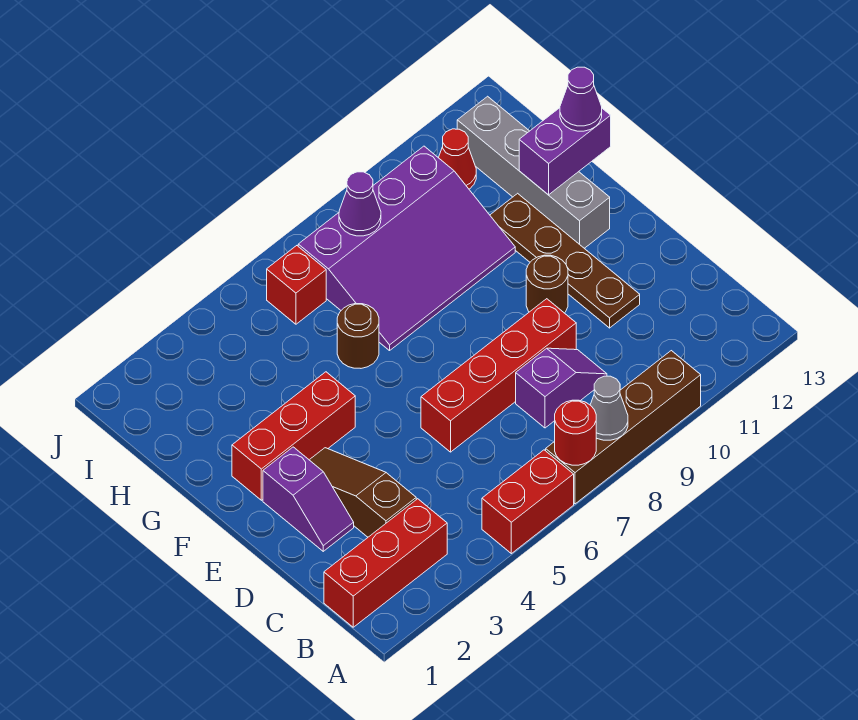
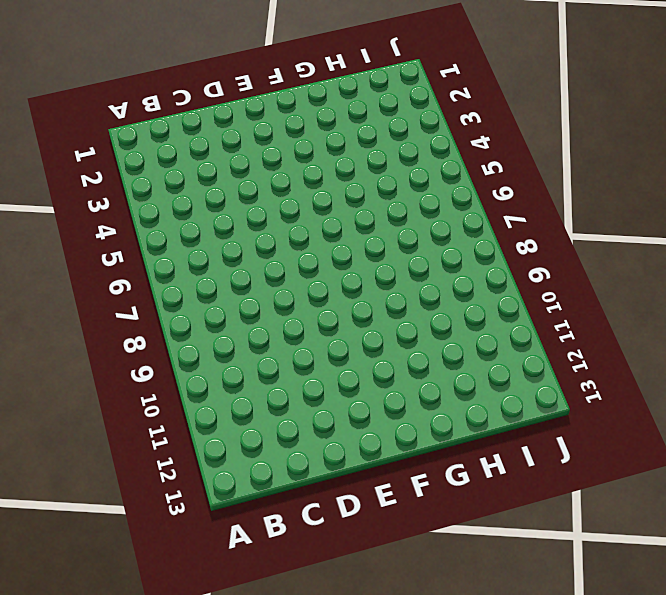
none -> red brick A5:A6 level 1
none -> brown brick A7:A10 level 1
none -> red brick B1:B3 level 1

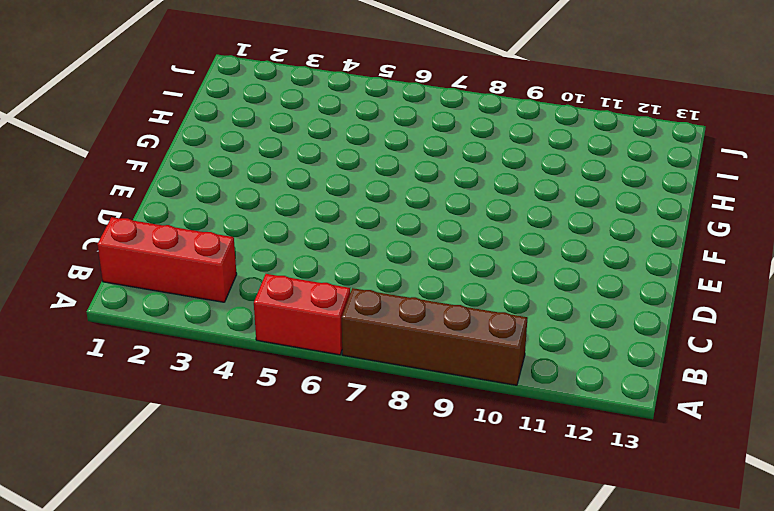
none -> brown slope C3:E3 level 1 top C
none -> purple slope C8:C9 level 1 top 8
none -> purple slope D2:E2 level 1 top E

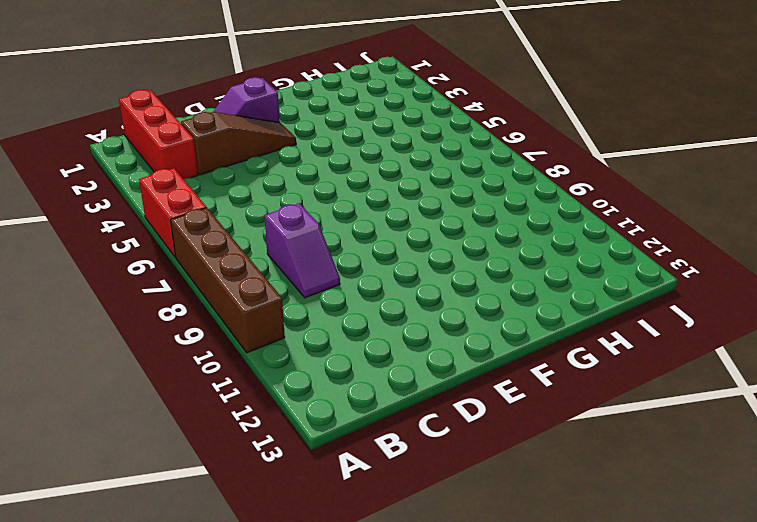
none -> red brick D6:D9 level 1
none -> brown plate D11:G11 level 1
none -> brown round brick E10 level 1

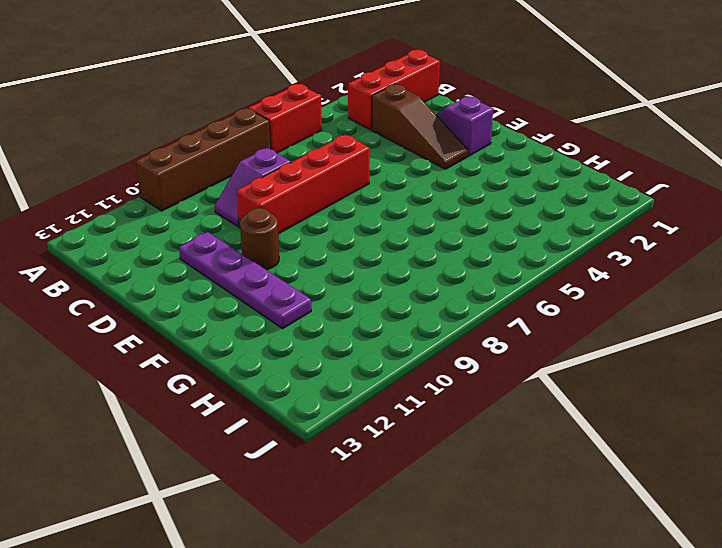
purple plate D11:G11 level 1 -> brown plate D11:G11 level 1
none -> red brick F2:F4 level 1
none -> grey brick F12:I12 level 1
none -> brown round brick G6 level 1

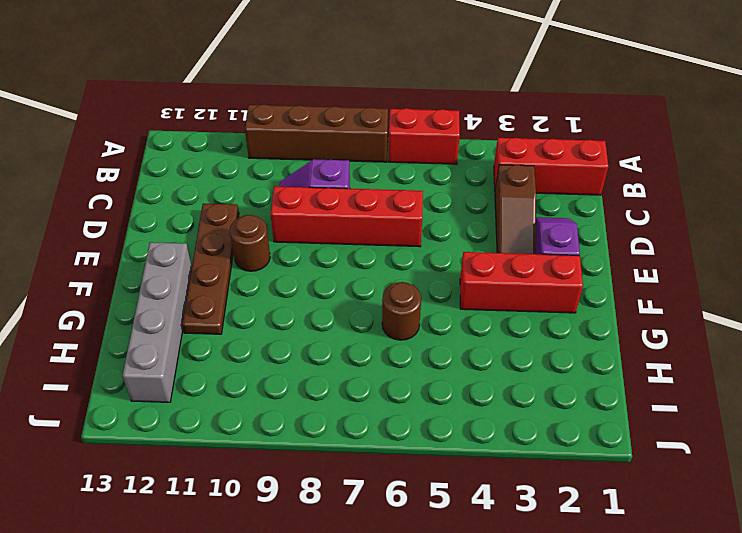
none -> purple slope G7:I10 level 1 top I
none -> red brick I6 level 1
none -> red cone I11 level 1

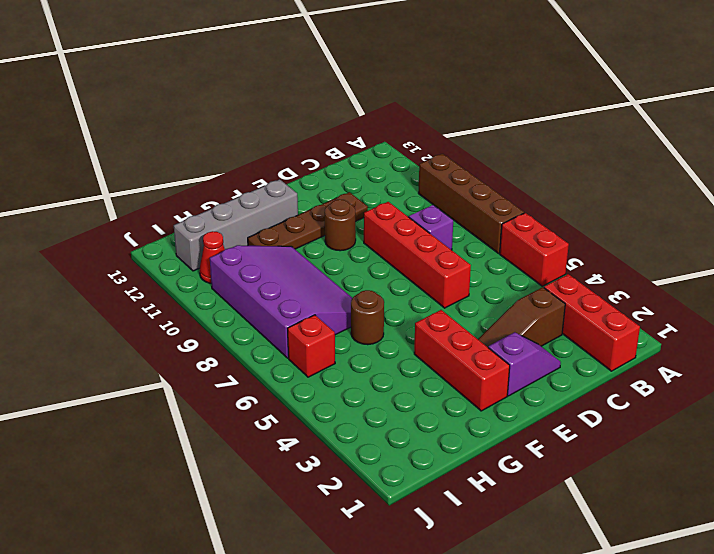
none -> red round brick A7 level 2
none -> grey cone A8 level 2
none -> purple brick G12:G13 level 2

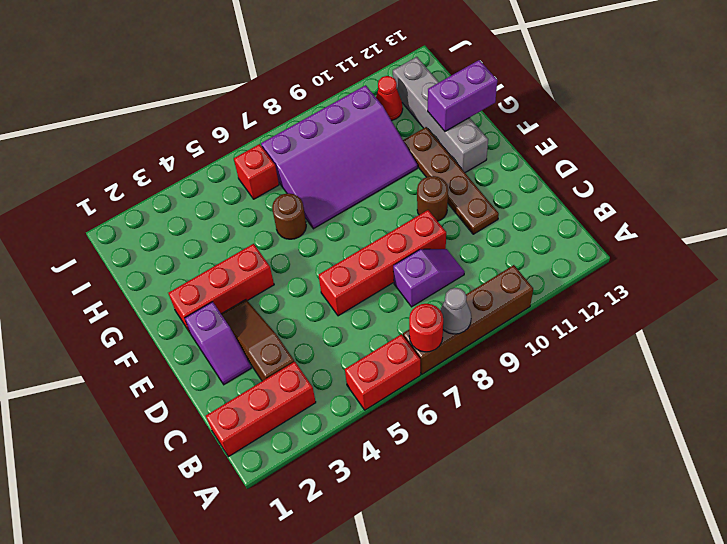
none -> purple cone I8 level 2
none -> purple cone G13 level 3

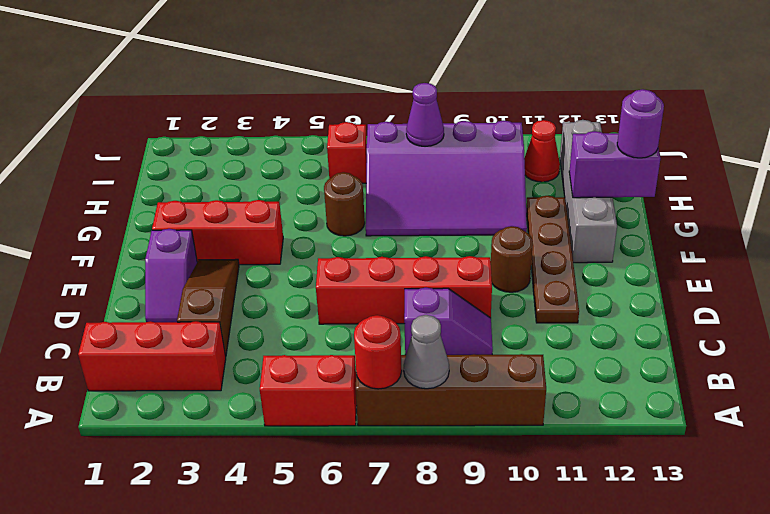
purple round brick G13 level 3 -> purple cone G13 level 3

